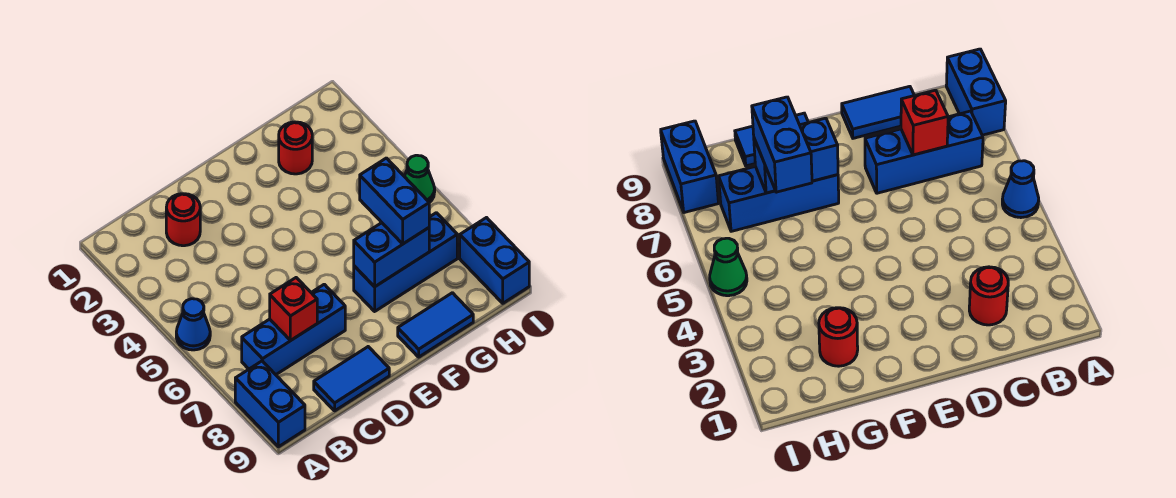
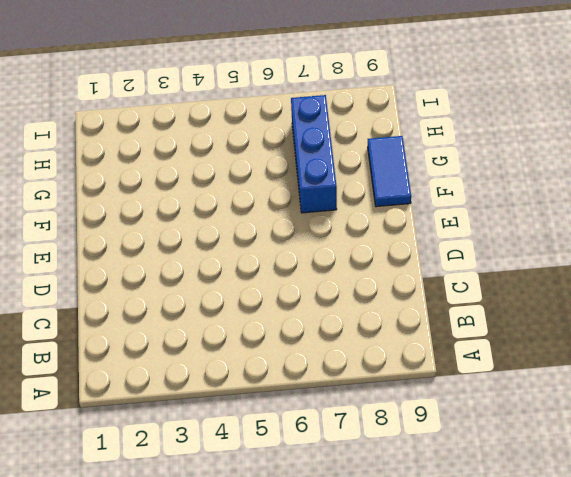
none -> blue cone A5 level 1
none -> blue brick A8:A9 level 1
none -> blue brick B7:D7 level 1

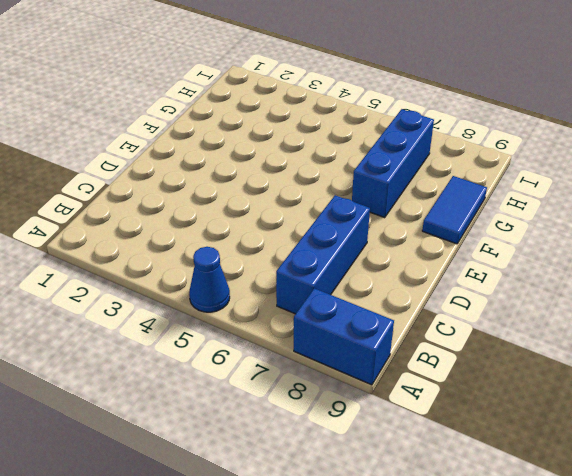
none -> red round brick C2 level 1
none -> blue tile C9:D9 level 1
none -> red round brick G2 level 1

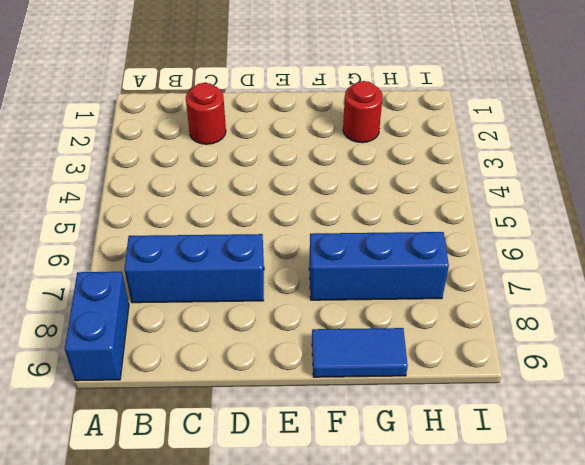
none -> blue cone A5 level 1
none -> blue tile C9:D9 level 1
none -> green cone I5 level 1

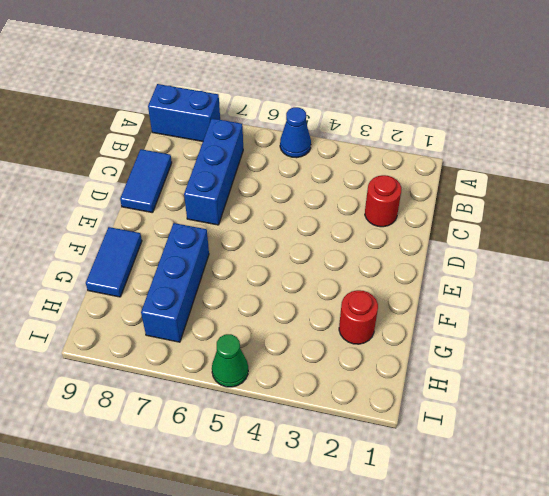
none -> blue brick I8:I9 level 1
none -> red brick C7 level 2
none -> blue brick F7:G7 level 2

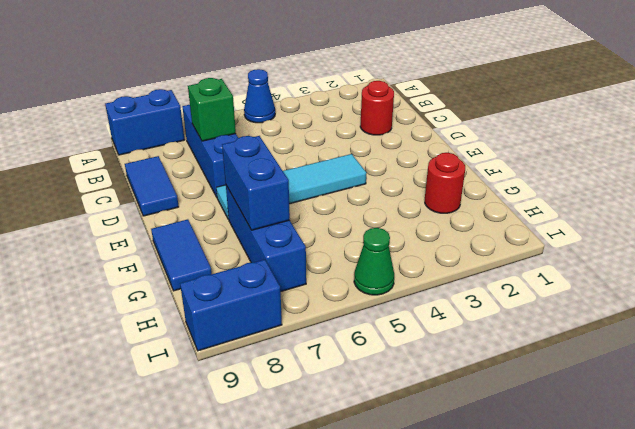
green brick C7 level 2 -> red brick C7 level 2
cyan tile E4:E7 level 1 -> none
none -> blue brick G6:G7 level 3

